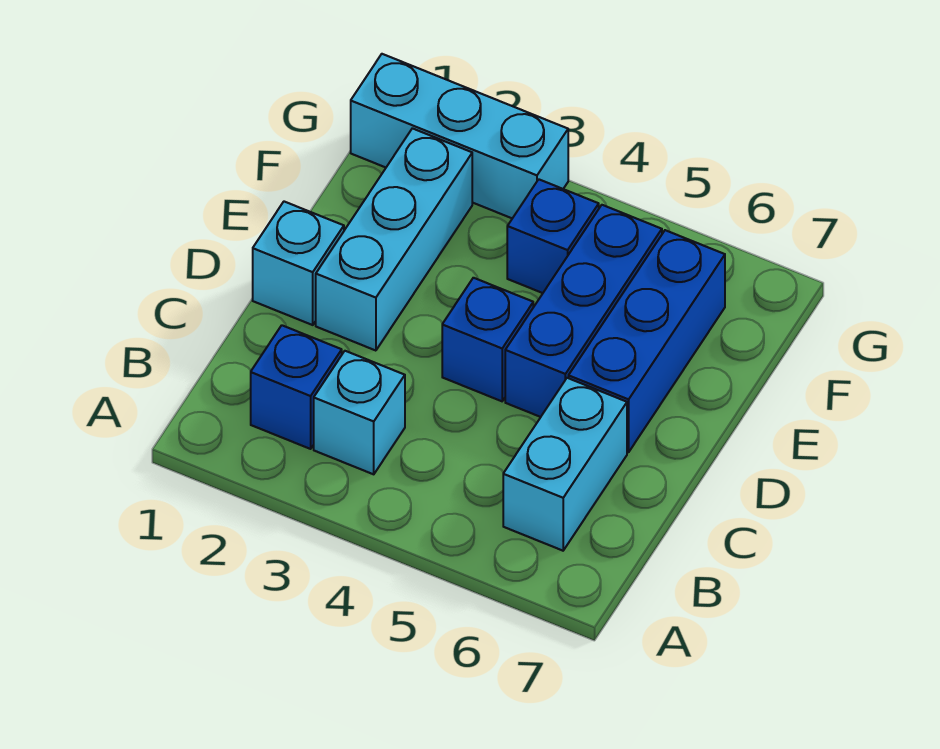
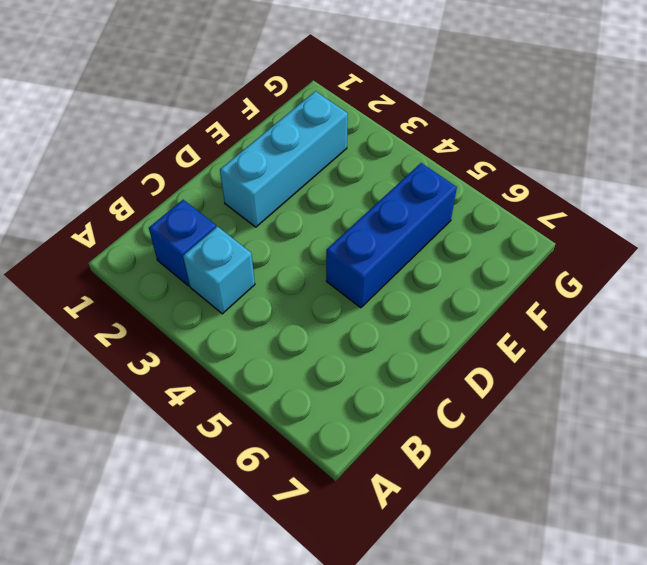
none -> cyan brick B6:C6 level 1
none -> cyan brick D1 level 1

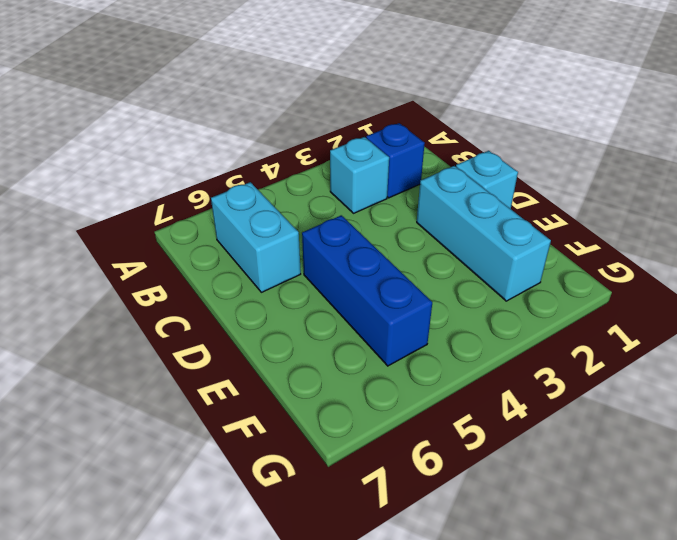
none -> blue brick D4 level 1
none -> blue brick D6:F6 level 1

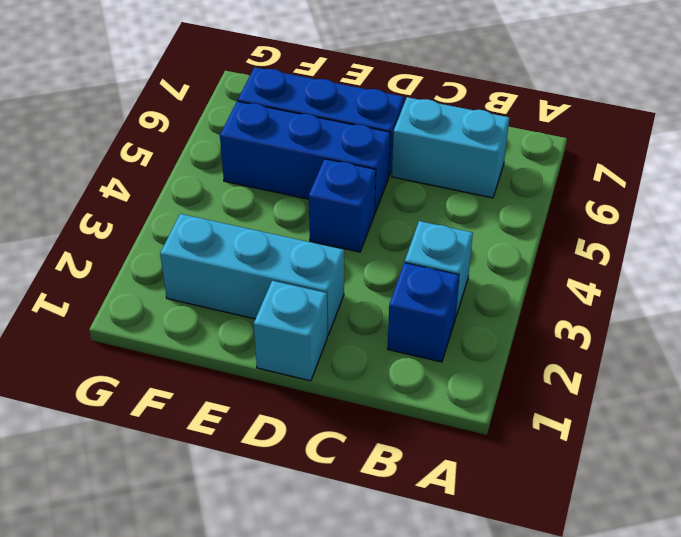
none -> blue brick F4 level 1
none -> cyan brick G1:G3 level 1

